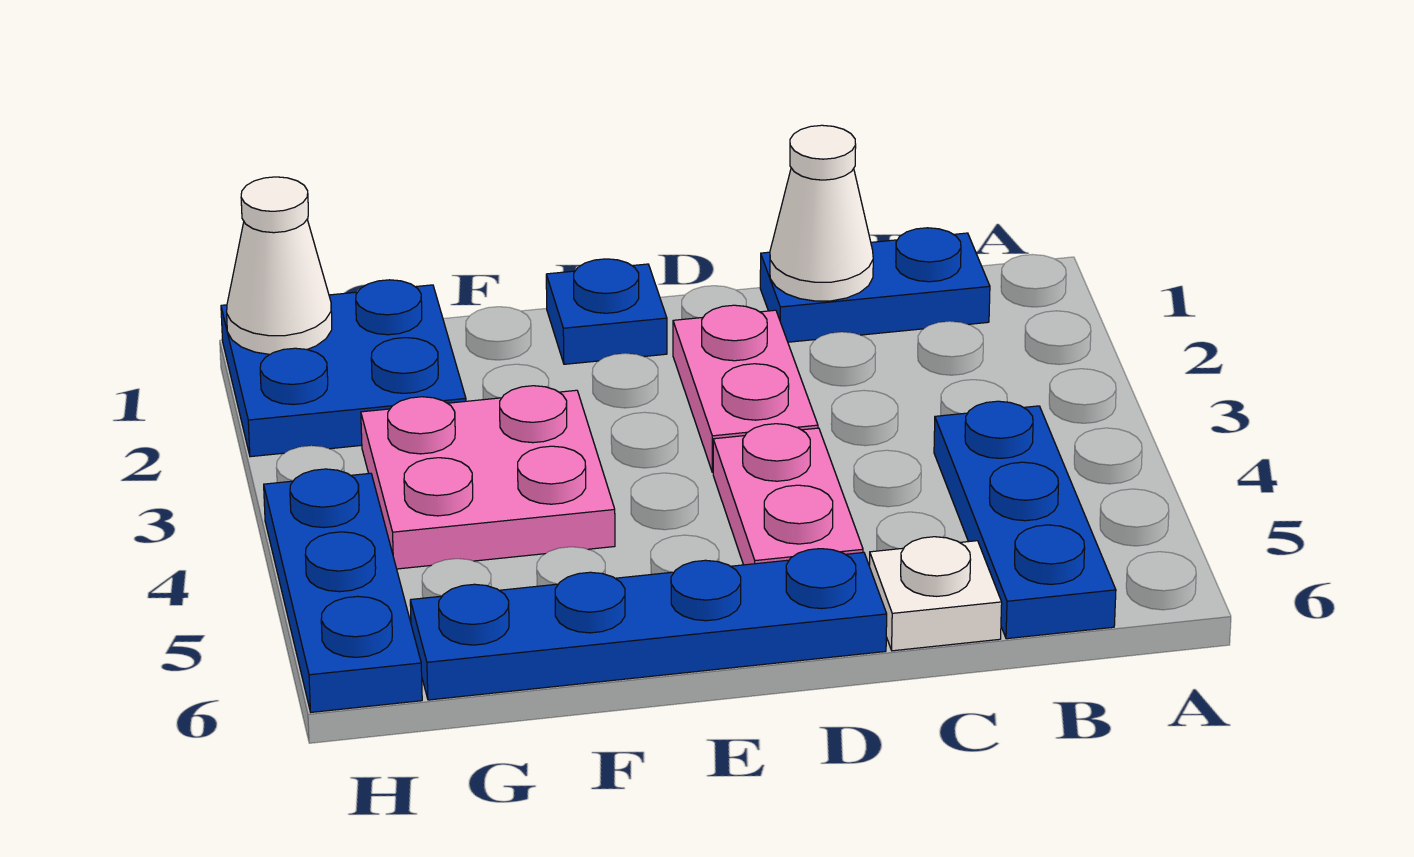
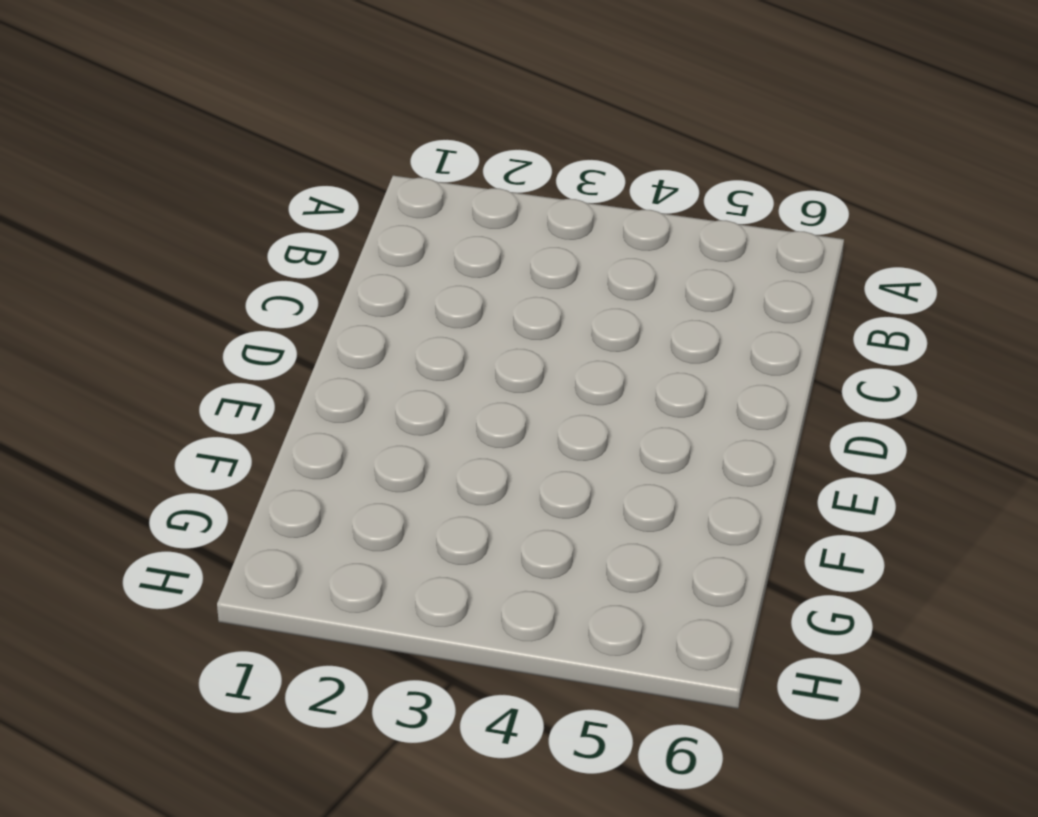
none -> blue plate B1:C1 level 1
none -> blue plate B4:B6 level 1
none -> white plate C6 level 1

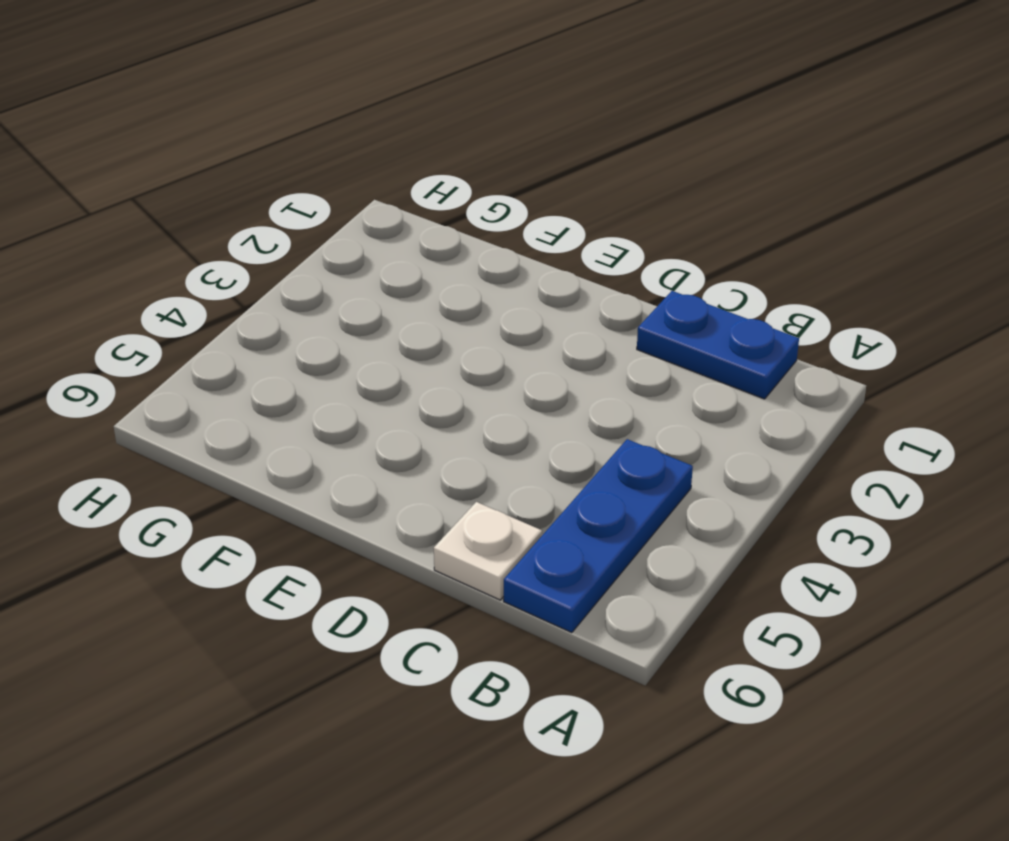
none -> pink plate D2:D3 level 1
none -> pink plate D4:D5 level 1
none -> blue plate D6:G6 level 1

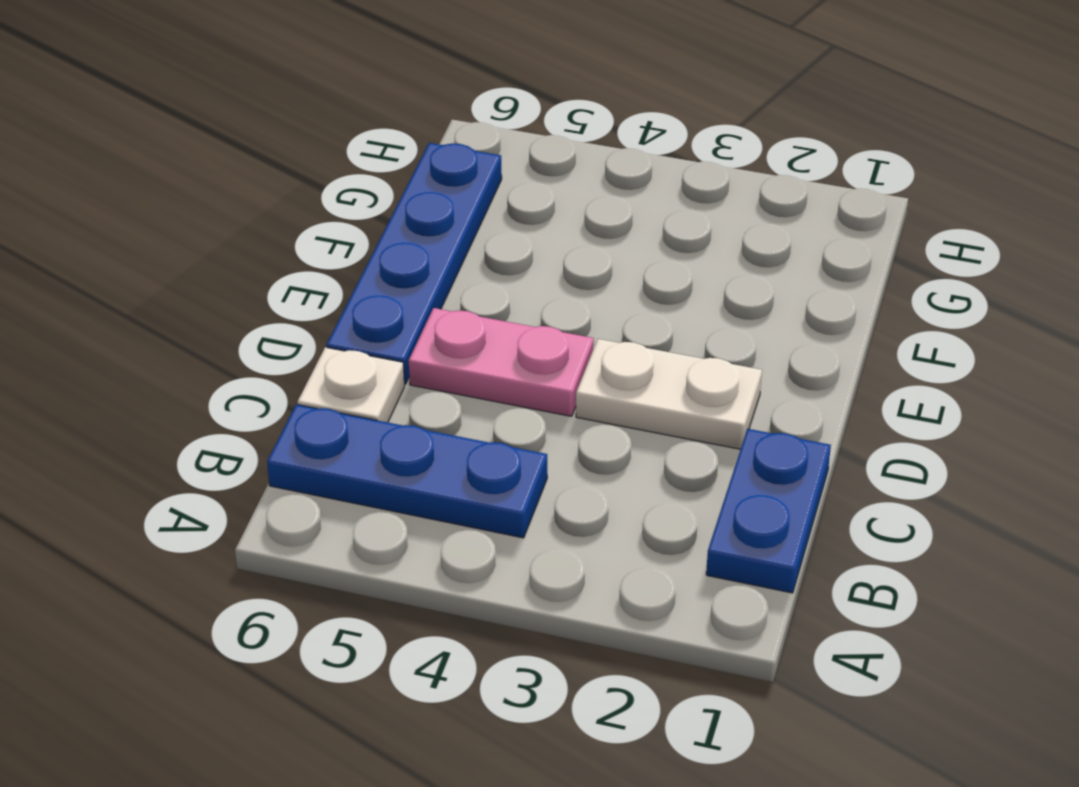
white plate D2:D3 level 1 -> pink plate D2:D3 level 1
none -> blue plate E1 level 1
none -> pink plate F3:G4 level 1
none -> blue plate G1:H2 level 1

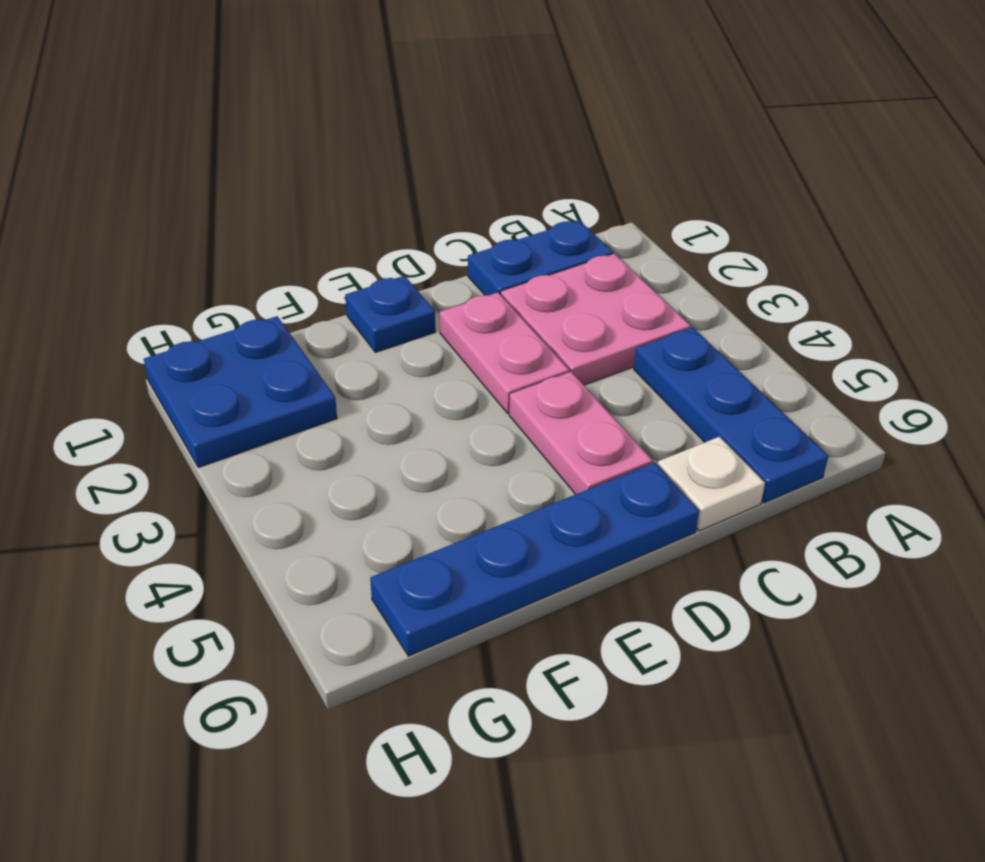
pink plate B2:C3 level 1 -> pink plate F3:G4 level 1
none -> blue plate H4:H6 level 1
none -> white cone C1 level 2
none -> white cone H1 level 2

